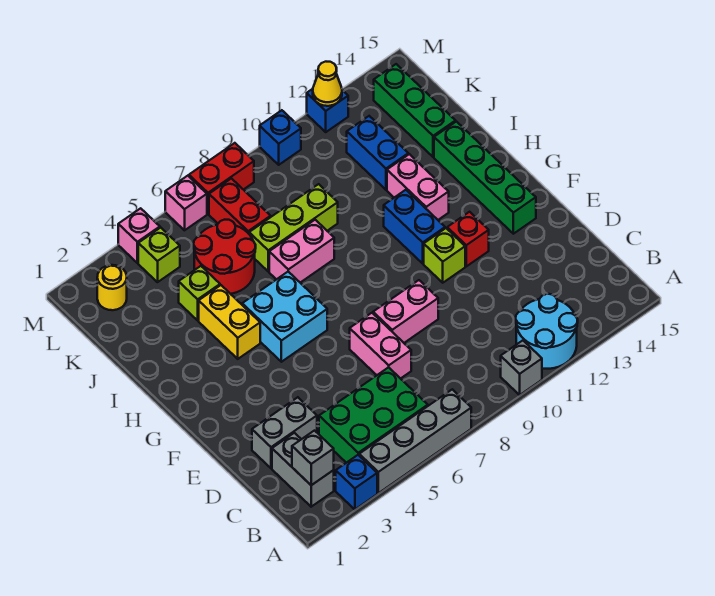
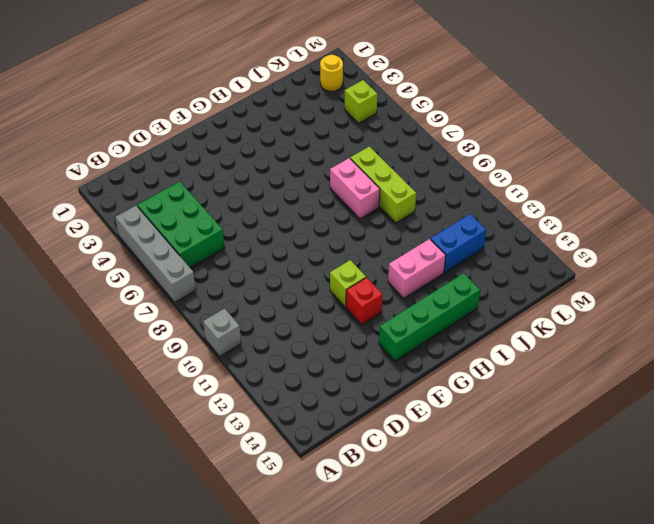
none -> blue brick A3 level 1
none -> cyan round brick A11:B12 level 1
none -> grey brick B2:C2 level 1
none -> grey brick D2:D3 level 1

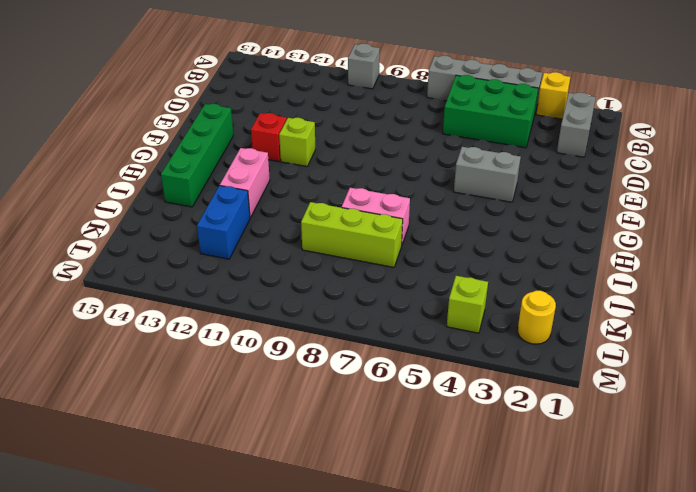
yellow brick A3 level 1 -> blue brick A3 level 1
grey brick F4:F5 level 1 -> grey brick D2:D3 level 1
none -> cyan round brick A11:B12 level 1
none -> pink brick D7:E7 level 1
none -> pink brick E8:E9 level 1
none -> cyan brick G5:H6 level 1

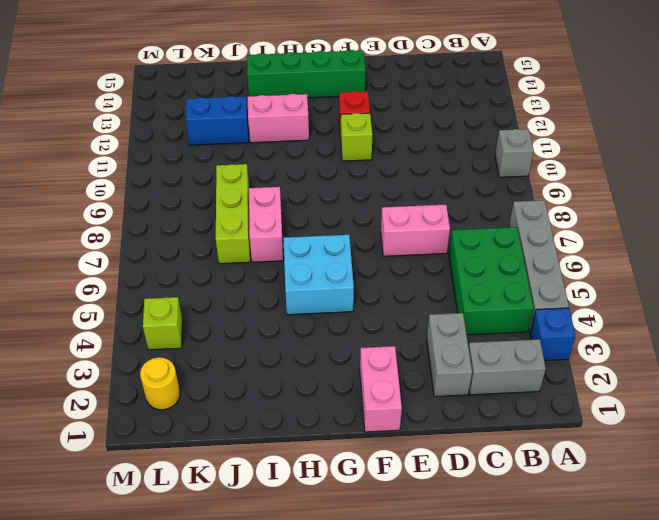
pink brick F1:F2 level 1 -> pink brick E8:E9 level 1
none -> cyan round brick A11:B12 level 1
none -> blue brick G11:H11 level 1
none -> yellow brick H4:I4 level 1
none -> lime brick J4 level 1

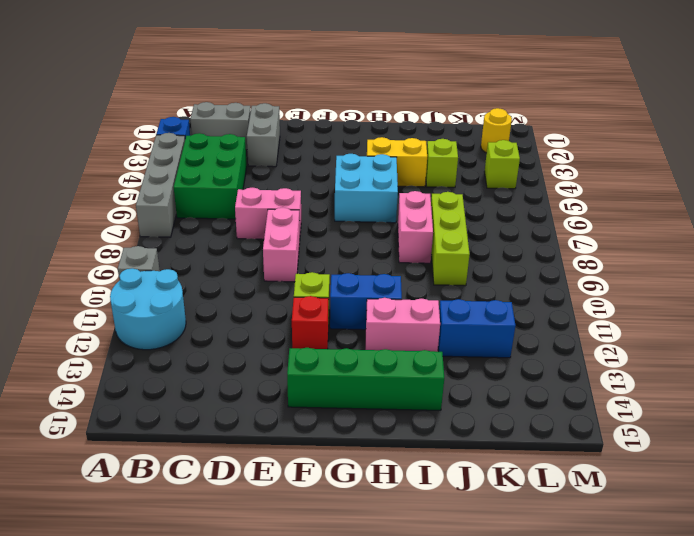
none -> red round brick J5:K6 level 1
none -> green brick J14:L14 level 1
none -> red brick K7:L7 level 1
none -> pink brick M4 level 1

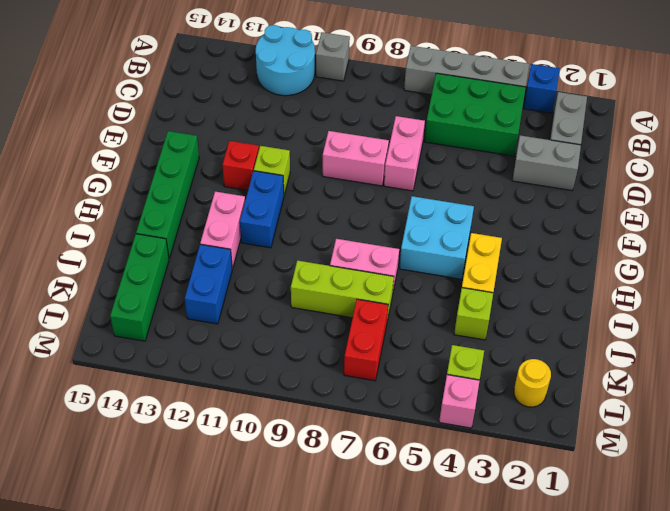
none -> red round brick J5:K6 level 1
none -> pink brick M6 level 1
none -> red brick M7:M8 level 1
none -> blue brick M10 level 1

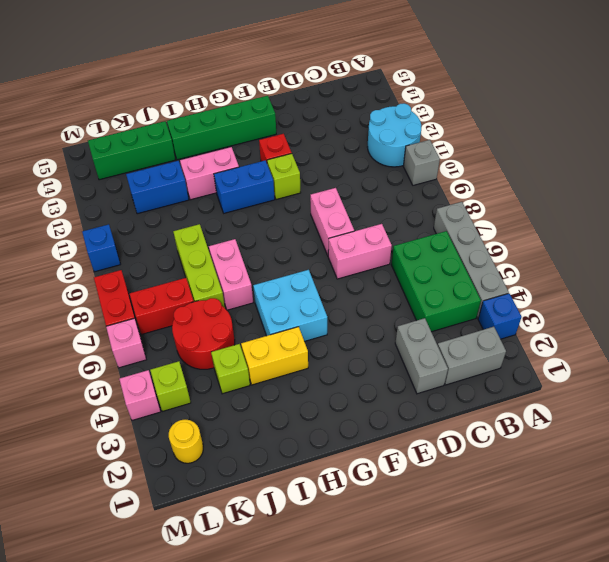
none -> blue brick M12 level 1
none -> grey brick B2 level 2
none -> yellow cone M12 level 2

